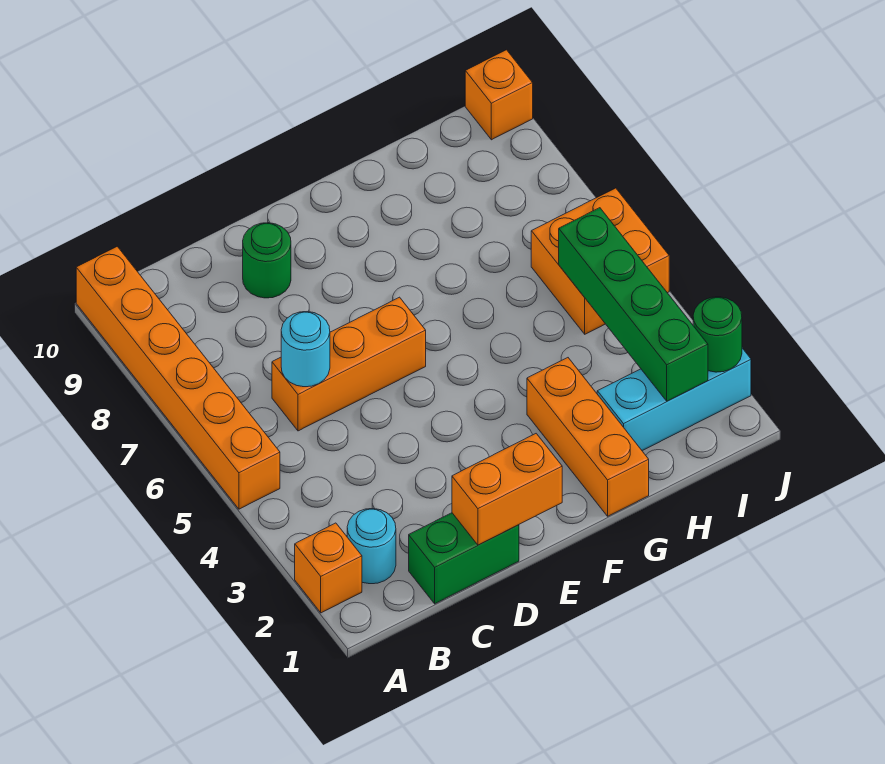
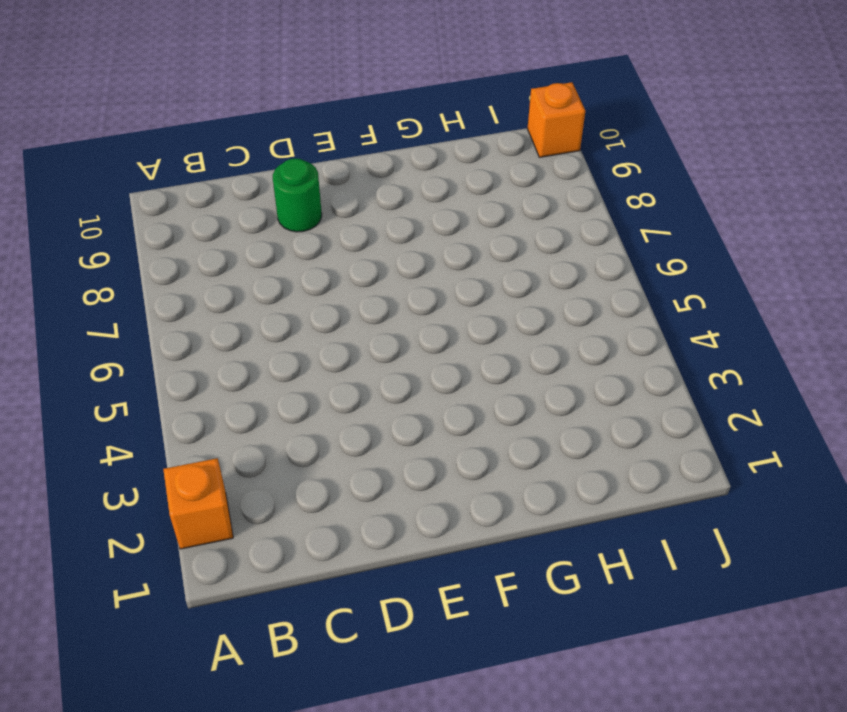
none -> orange brick A5:A10 level 1
none -> cyan round brick B2 level 1
none -> green brick C1:D1 level 1

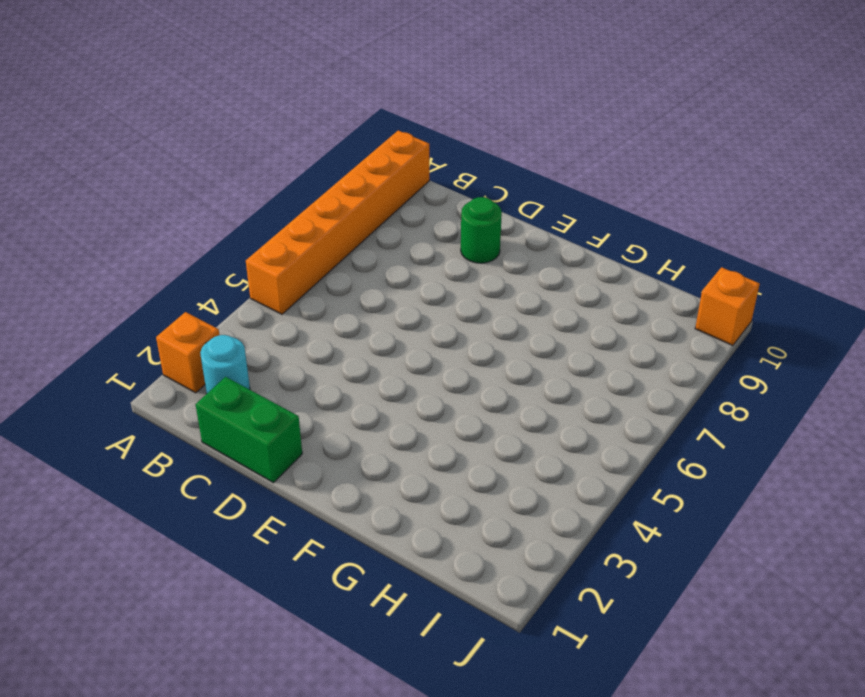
none -> orange brick C6:E6 level 1
none -> orange brick G1:G3 level 1
none -> cyan brick H2:J2 level 1

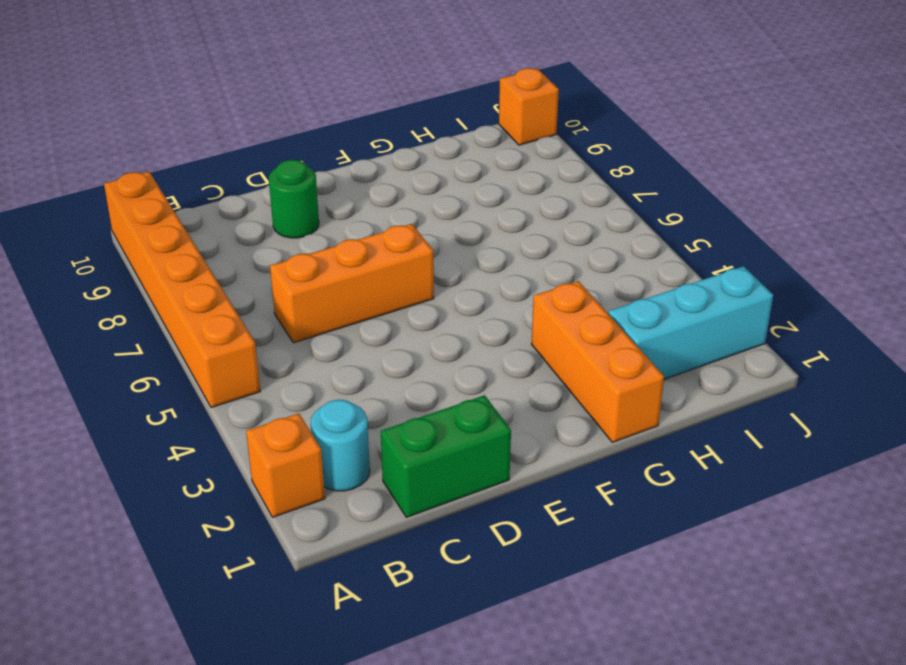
none -> orange brick I5:J6 level 1
none -> cyan round brick C6 level 2
none -> orange brick D1:E1 level 2

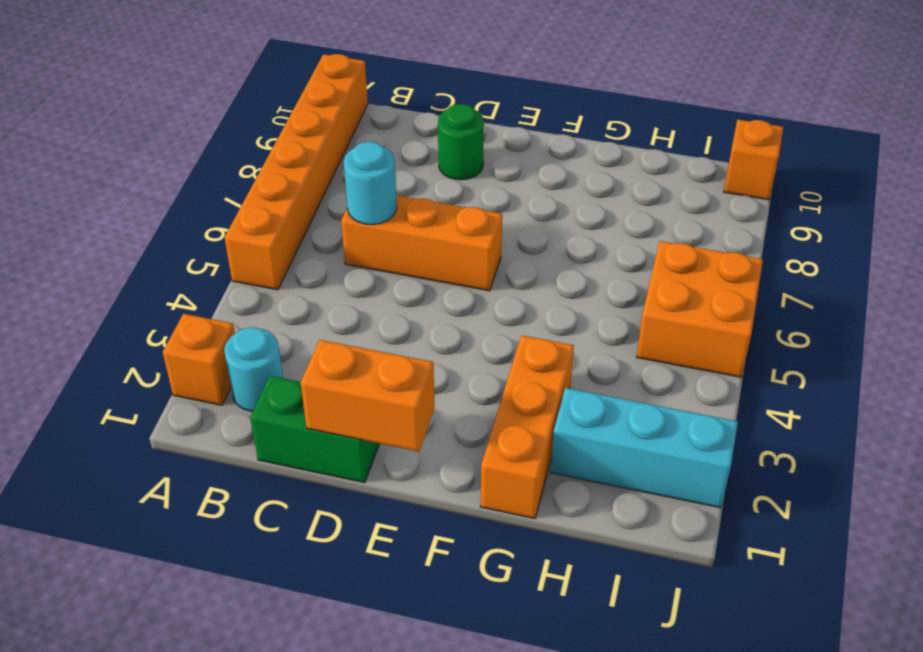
none -> green brick I2:I5 level 2
none -> green round brick J2 level 2

